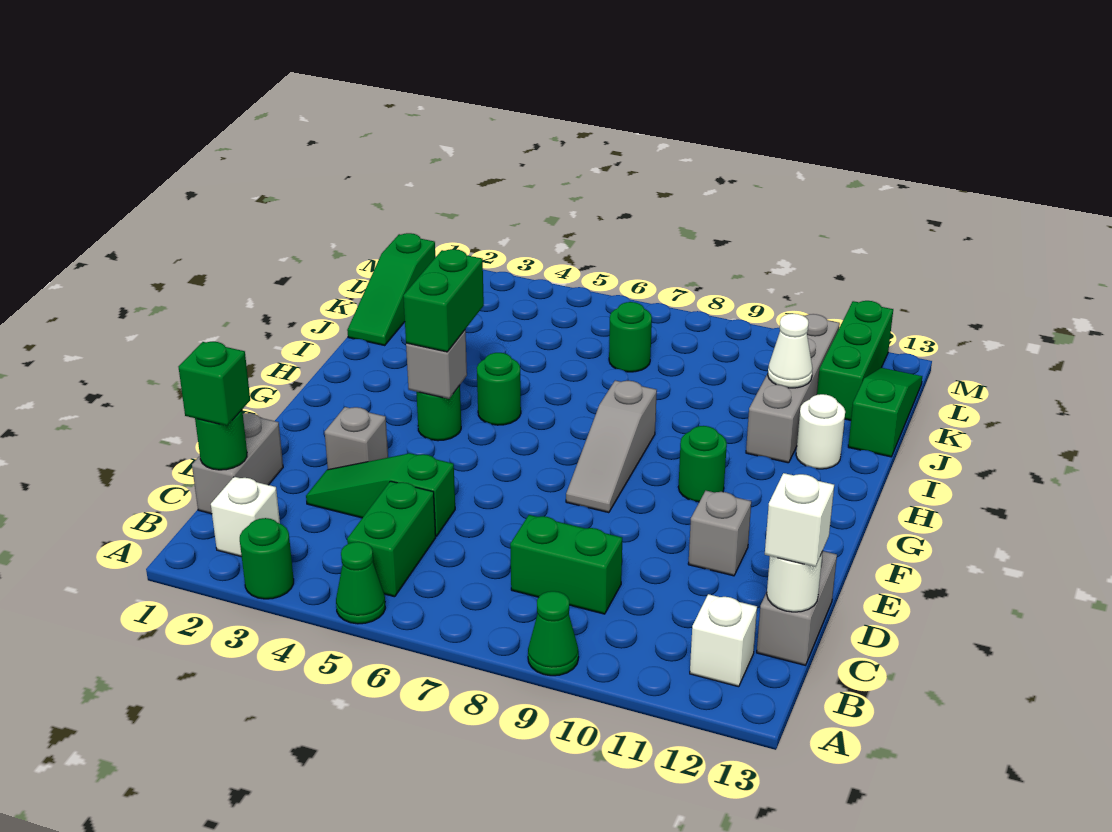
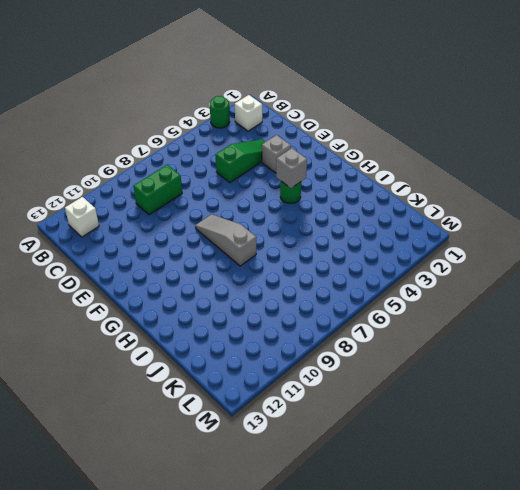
none -> green cone A5 level 1
none -> green cone A9 level 1
none -> green brick B5:C5 level 1

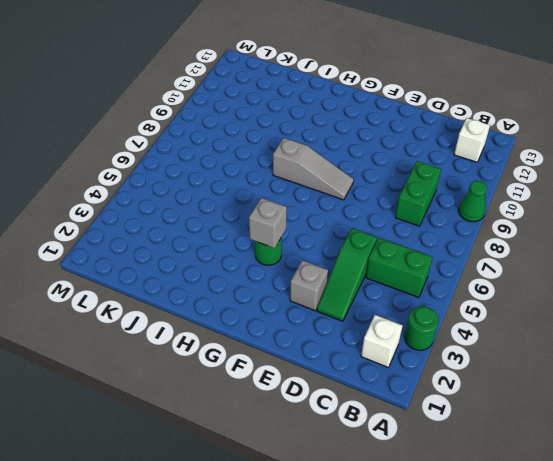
none -> green cone A5 level 1
none -> grey brick C1:D1 level 1
none -> grey brick C13:D13 level 1

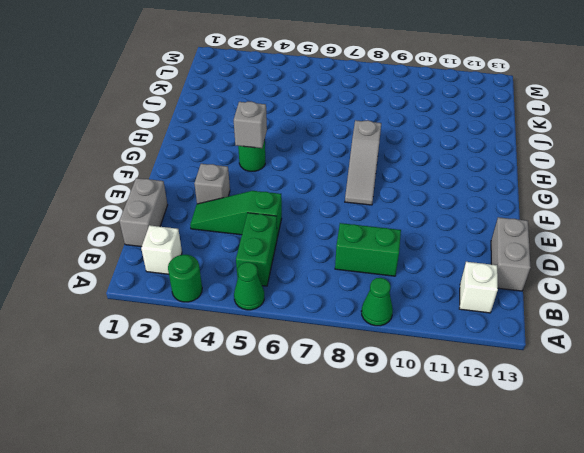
none -> grey brick E11 level 1
none -> green round brick G10 level 1
none -> green round brick H5 level 1

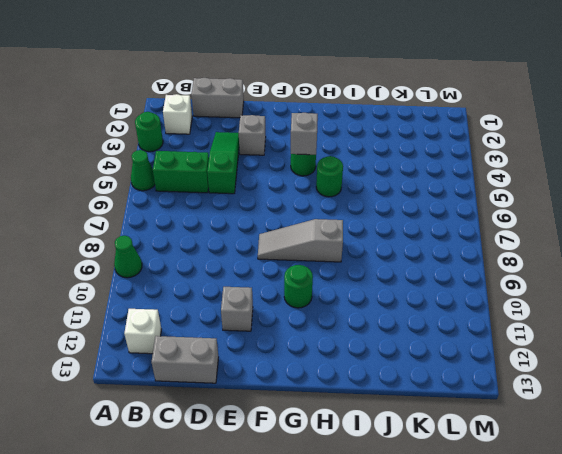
none -> green brick C8:C9 level 1
none -> grey brick I11:L11 level 1
none -> white round brick I12 level 1

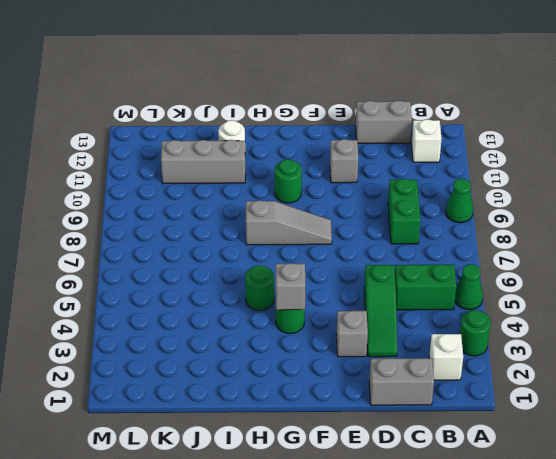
grey brick I11:K11 level 1 -> grey brick I11:L11 level 1
none -> green slope J1:L1 level 1 top L
none -> green slope J13:L13 level 1 top J
none -> green round brick K7 level 1

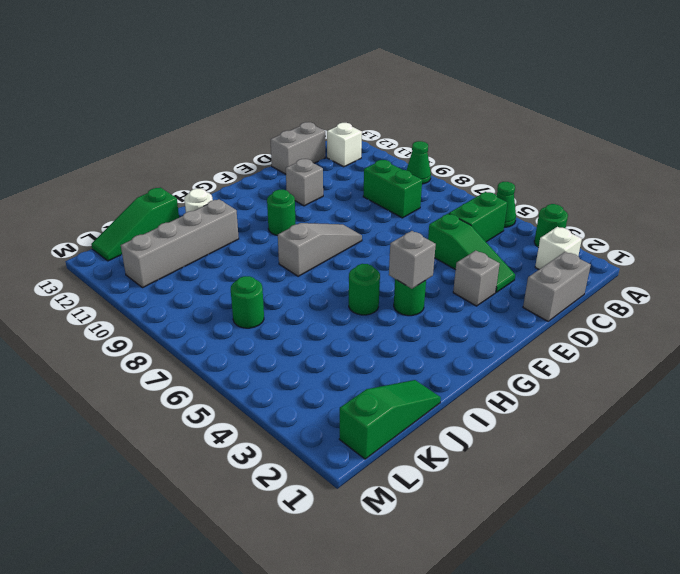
none -> green brick K12:M12 level 1
none -> green round brick C1 level 2
none -> white round brick C13 level 2

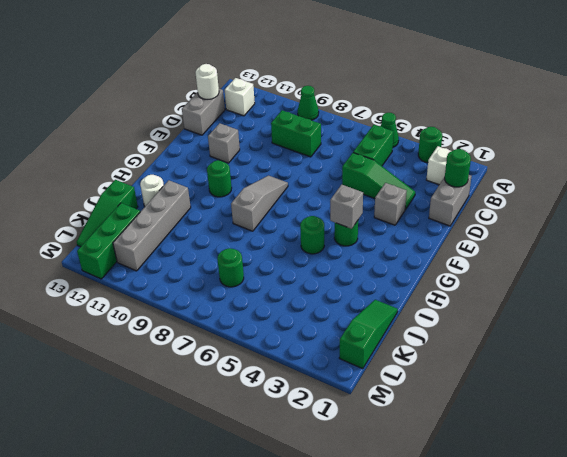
none -> white cone J11 level 2
none -> green brick C1 level 3
none -> white brick C13 level 3

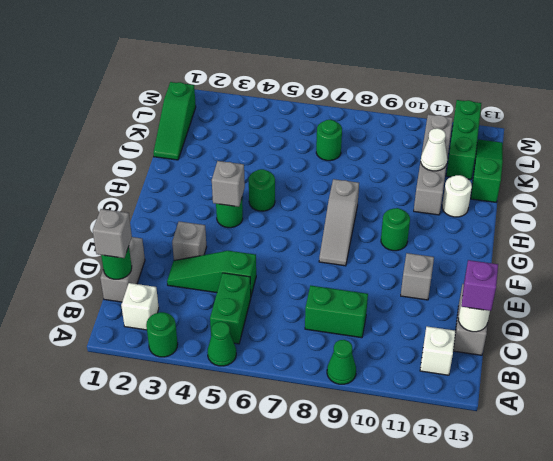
grey brick C1 level 3 -> green brick C1 level 3
purple brick C13 level 3 -> white brick C13 level 3
none -> green brick G4:H4 level 3

